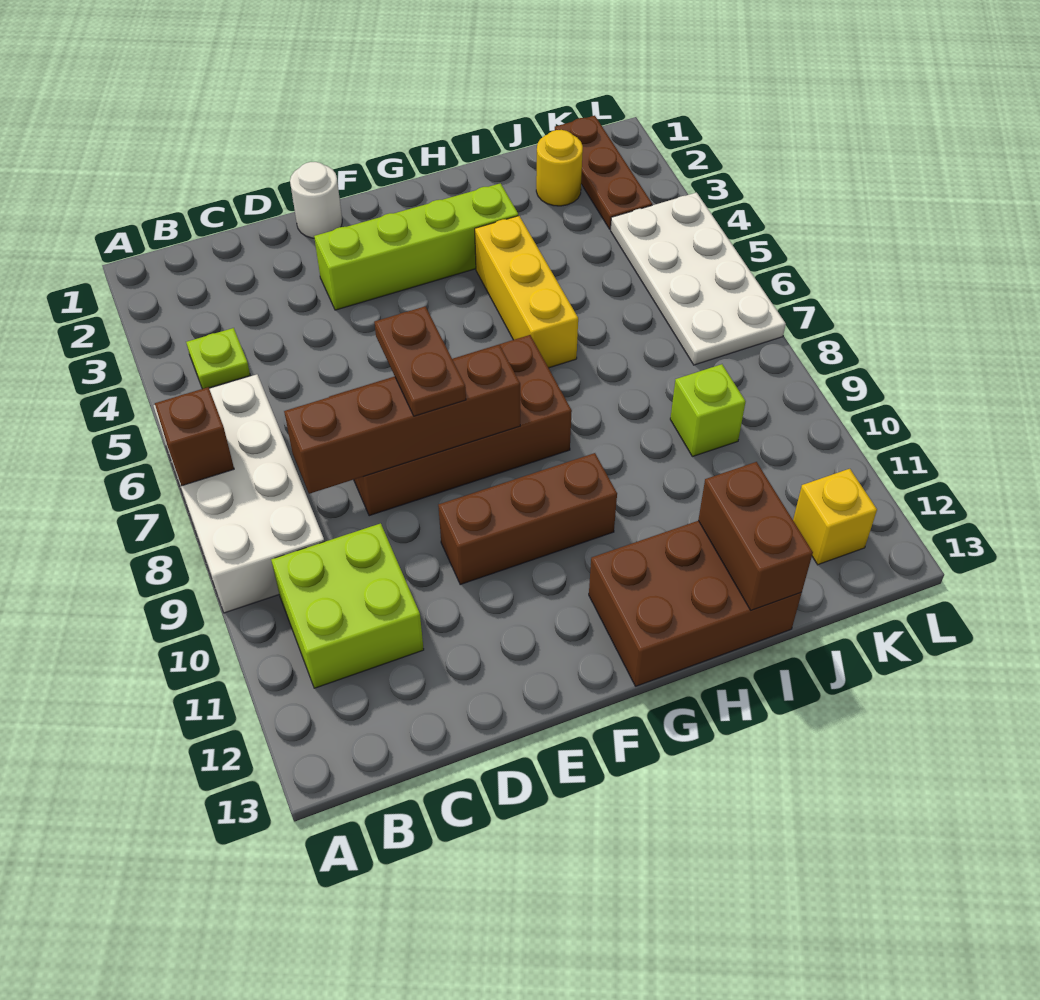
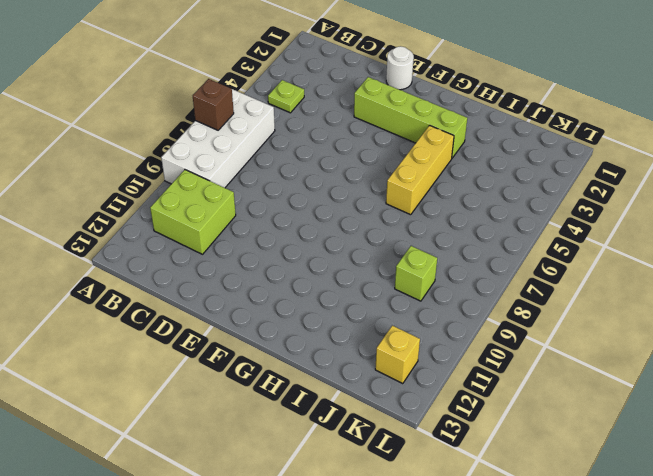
none -> brown brick D7:G8 level 1
none -> brown brick E10:G10 level 1
none -> brown brick G12:I13 level 1

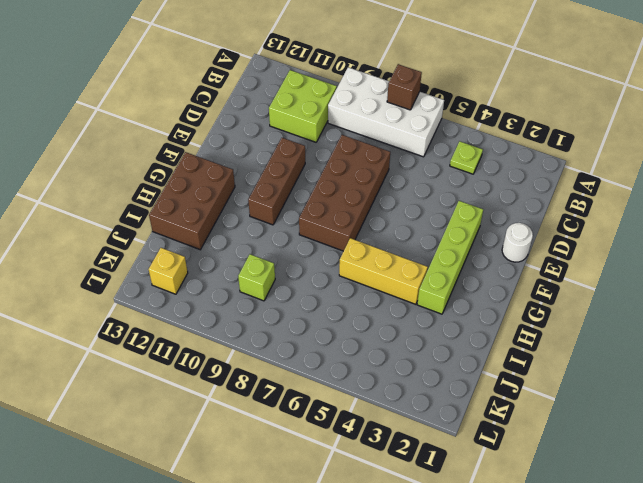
none -> yellow round brick J2 level 1
none -> brown plate K1:K3 level 1
none -> white plate K4:L7 level 1

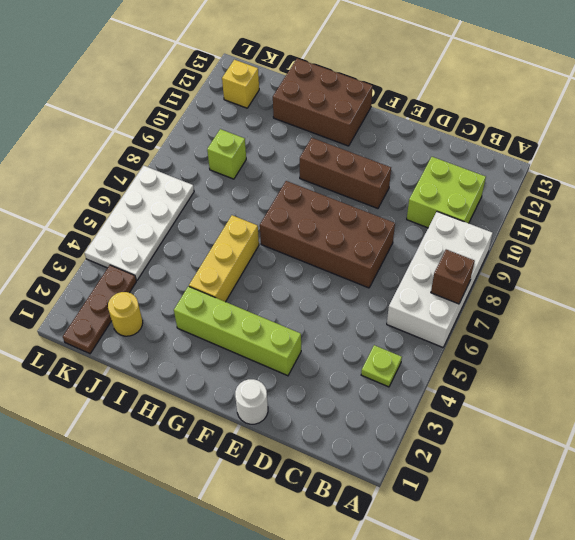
none -> brown brick C8:F8 level 2
none -> brown brick I12:I13 level 2
none -> brown plate E7:E8 level 3

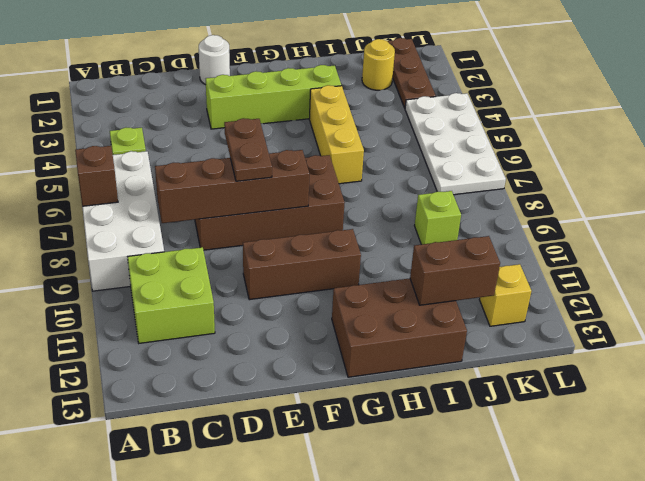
brown brick I12:J12 level 2 -> brown brick I12:I13 level 2

